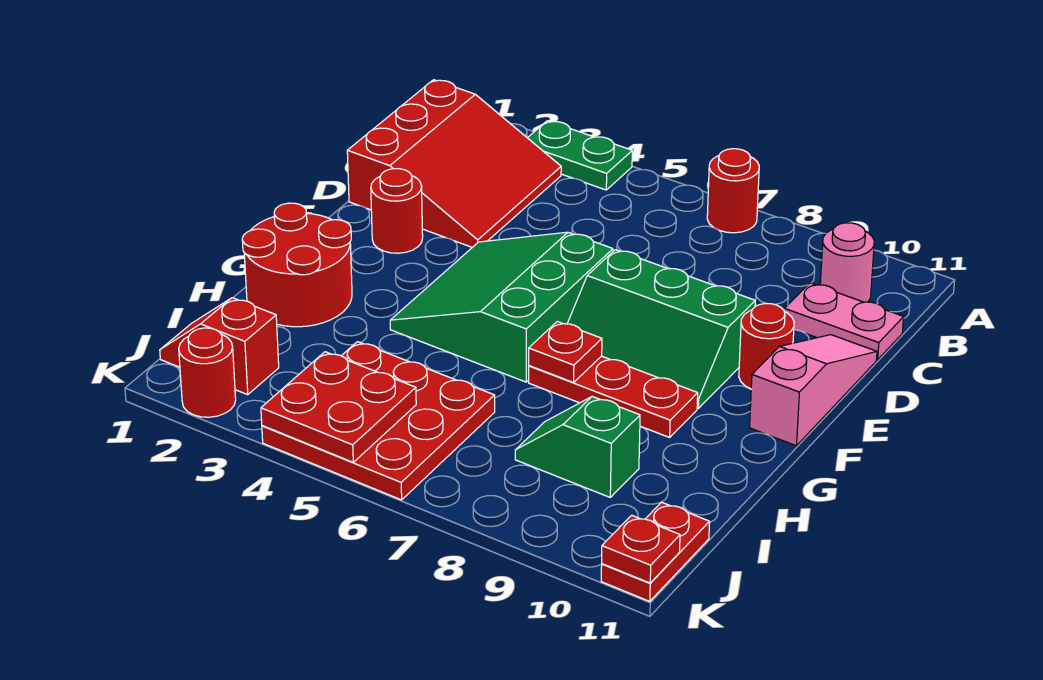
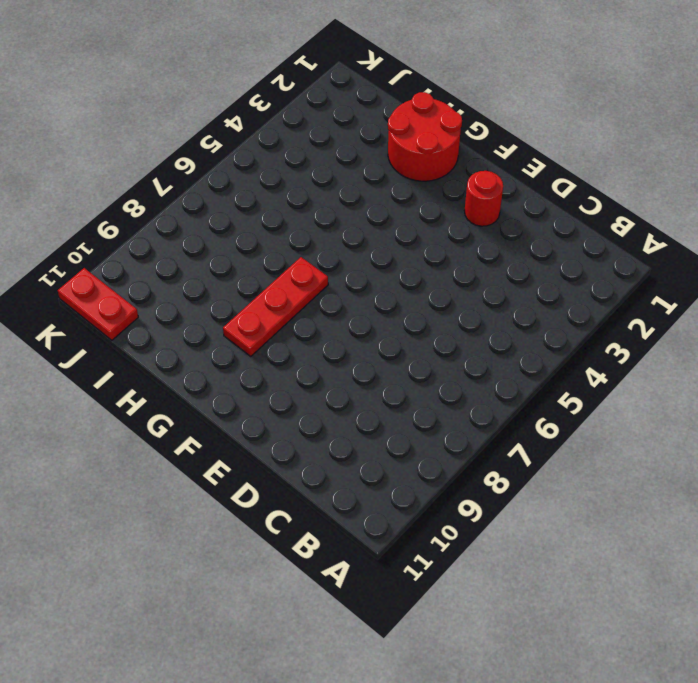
none -> green plate A3:A4 level 1
none -> red round brick A7 level 1
none -> red slope B1:D3 level 1 top 1

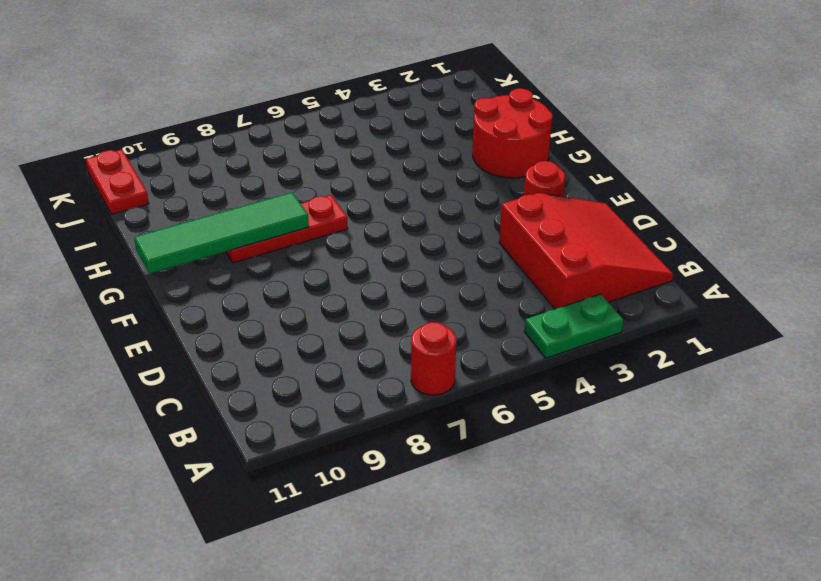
red slope B1:D3 level 1 top 3 -> red slope B1:D3 level 1 top 1
green tile G8:G11 level 2 -> none
none -> pink round brick B10 level 1
none -> pink plate C10:C11 level 1
none -> pink slope D11:F11 level 1 top F

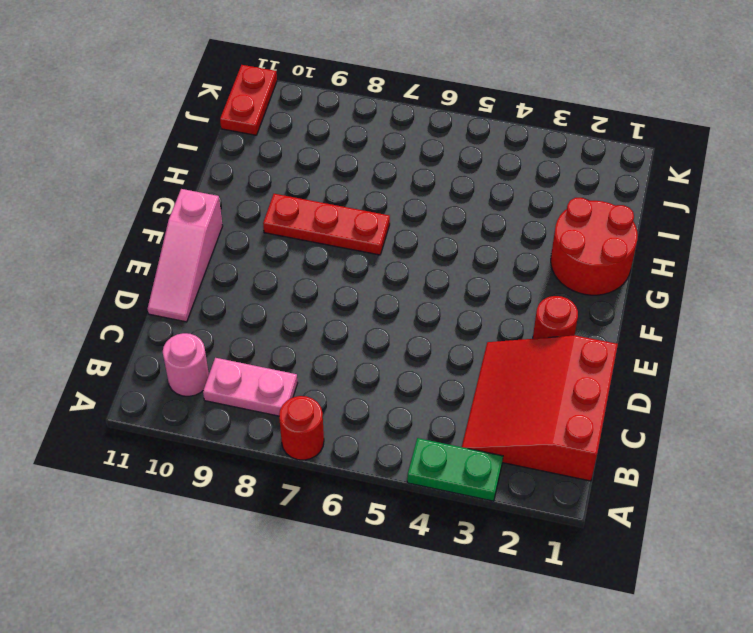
pink plate B8:B9 level 1 -> pink plate C10:C11 level 1
none -> green slope E4:G6 level 1 top 6
none -> green slope E7:F9 level 1 top E
none -> red round brick E10 level 1

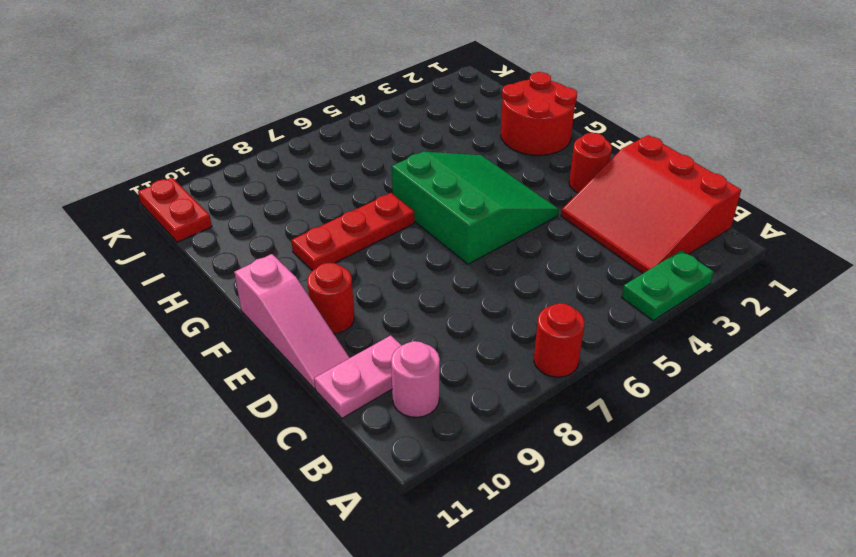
none -> green slope E7:F9 level 1 top E
none -> red plate I4:K6 level 1
none -> green slope I8:I9 level 1 top 9

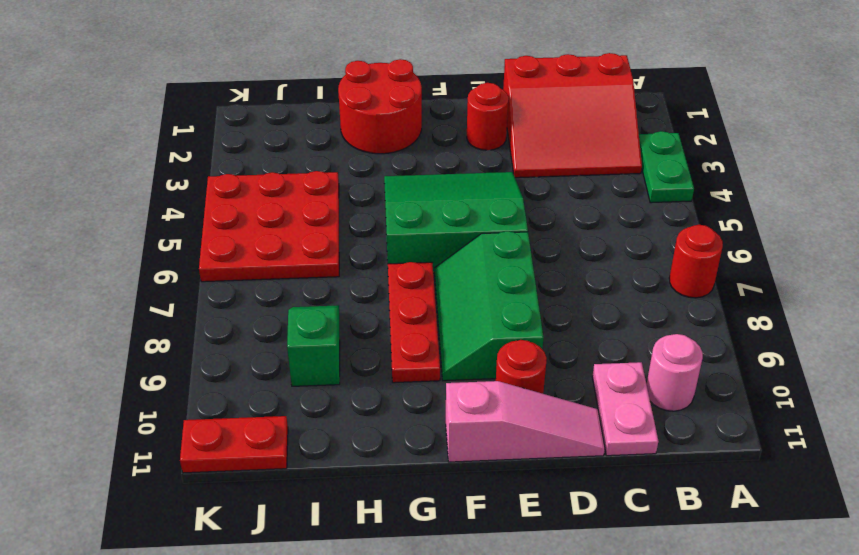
none -> red slope J1:J2 level 1 top 2
none -> red round brick K2 level 1
none -> red plate G7 level 2

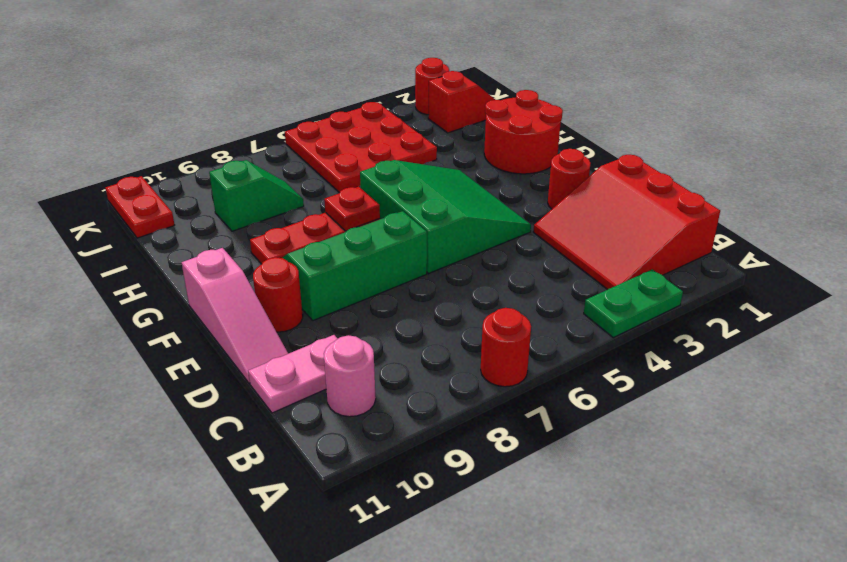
none -> red plate J4:K5 level 2
none -> red plate K11 level 2

